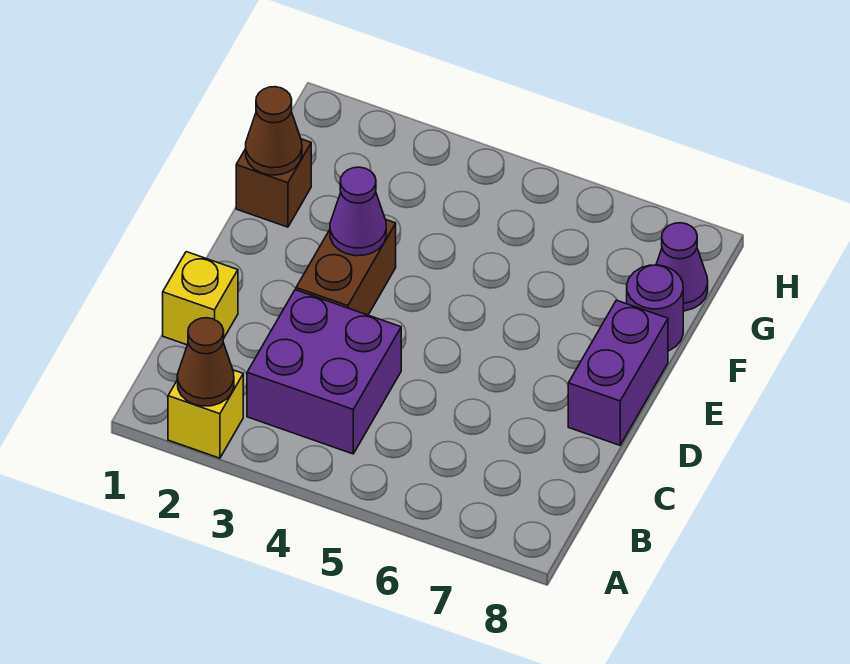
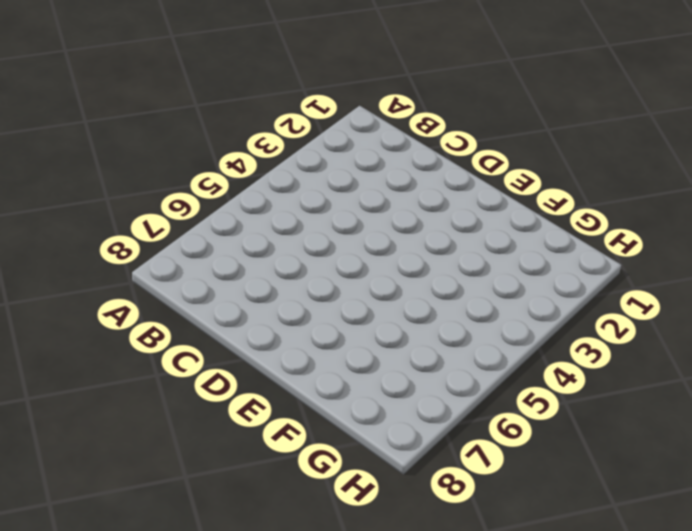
none -> yellow brick A2 level 1
none -> purple brick B3:C4 level 1

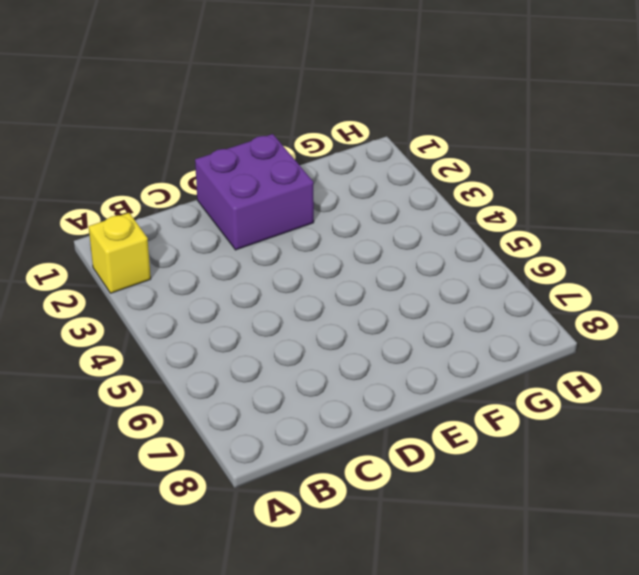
purple brick D1:E2 level 1 -> purple brick B3:C4 level 1
none -> yellow brick C1 level 1
none -> brown brick D3:E3 level 1

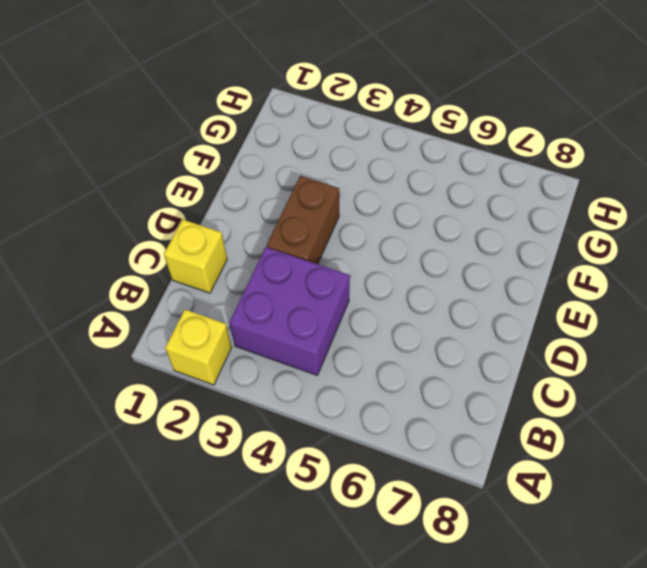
none -> purple brick D8:E8 level 1
none -> brown brick F1 level 1

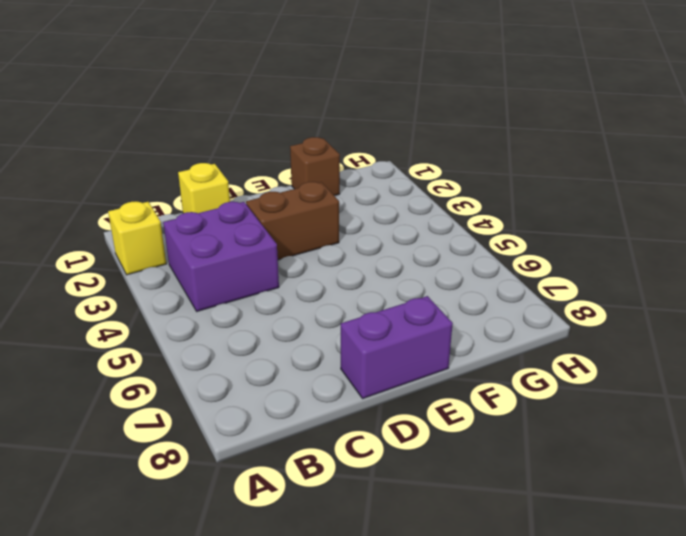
none -> purple round brick F8 level 1
none -> purple cone G8 level 1

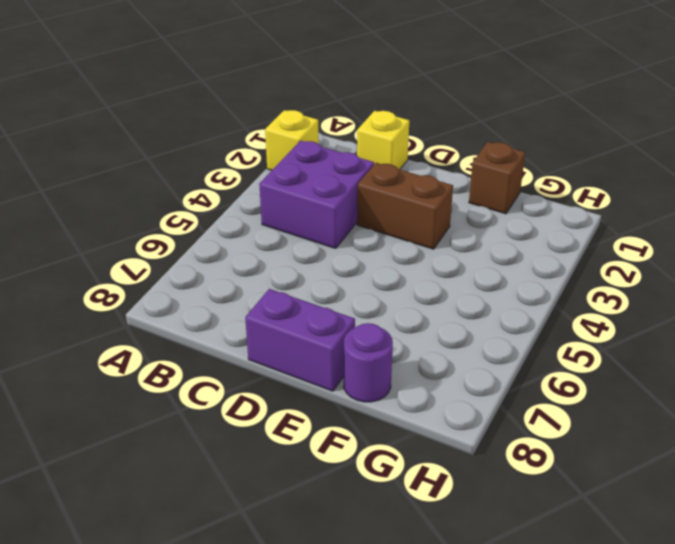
none -> purple cone G8 level 1
none -> brown cone A2 level 2

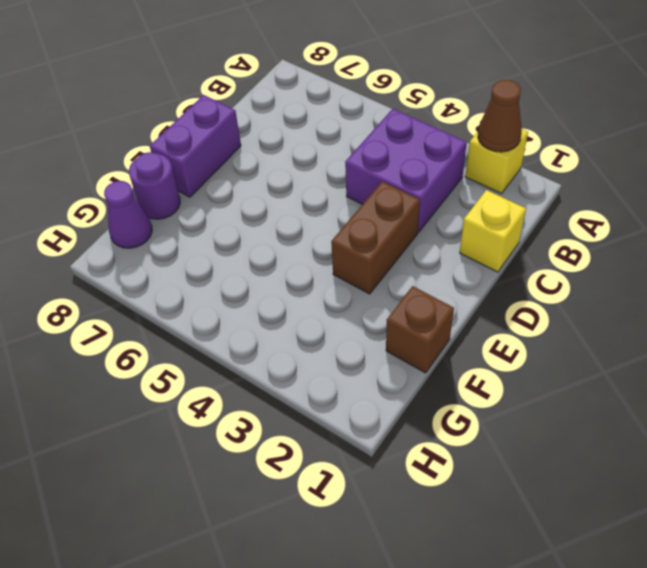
none -> purple cone E3 level 2
none -> brown cone F1 level 2

